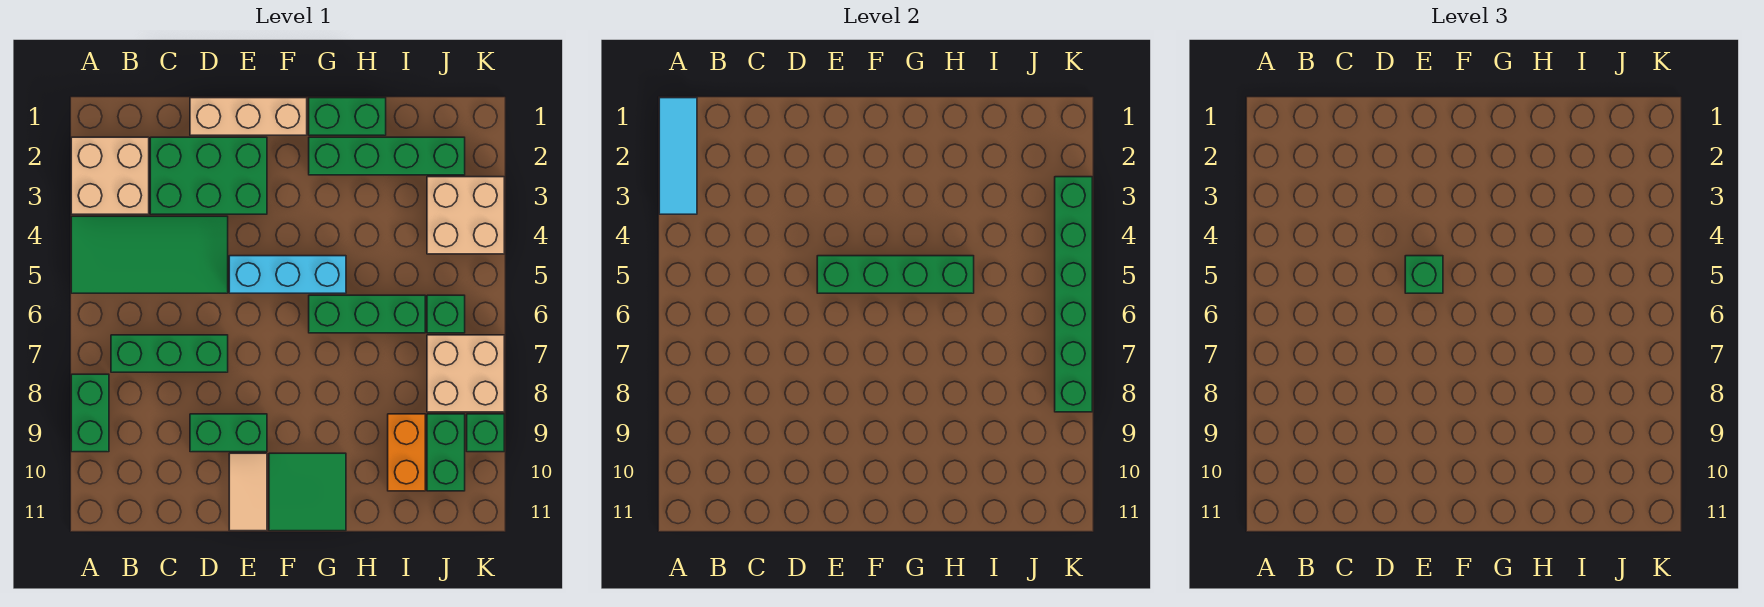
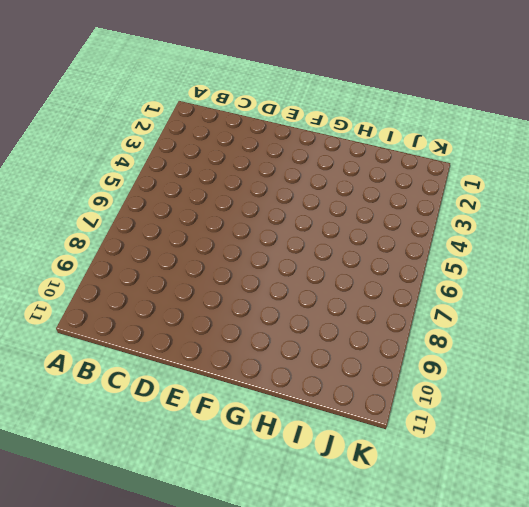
none -> tan brick A2:B3 level 1
none -> green tile A4:D5 level 1
none -> green brick A8:A9 level 1

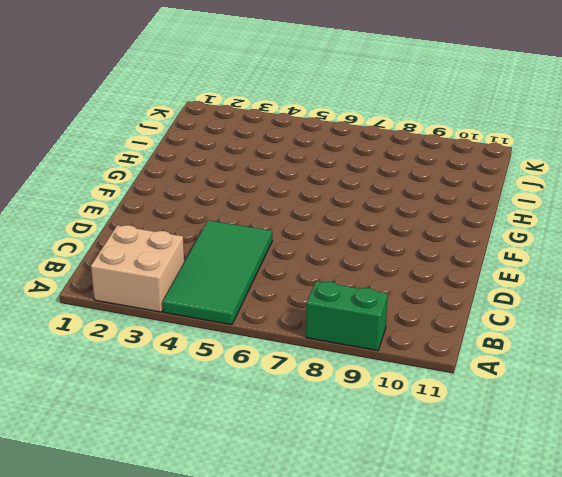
none -> green brick B7:D7 level 1
none -> green brick C2:E3 level 1
none -> tan brick D1:F1 level 1

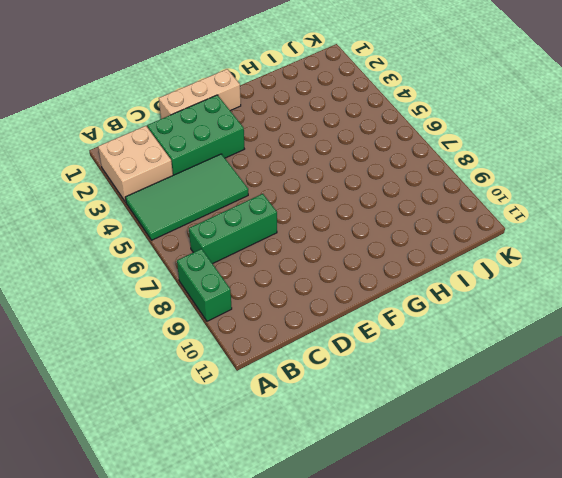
none -> green brick D9:E9 level 1
none -> cyan brick E5:G5 level 1
none -> tan tile E10:E11 level 1

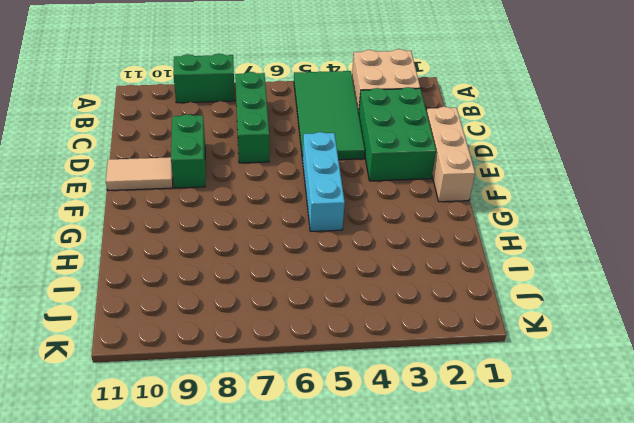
none -> green tile F10:G11 level 1
none -> green brick G1:H1 level 1
none -> green brick G2:J2 level 1

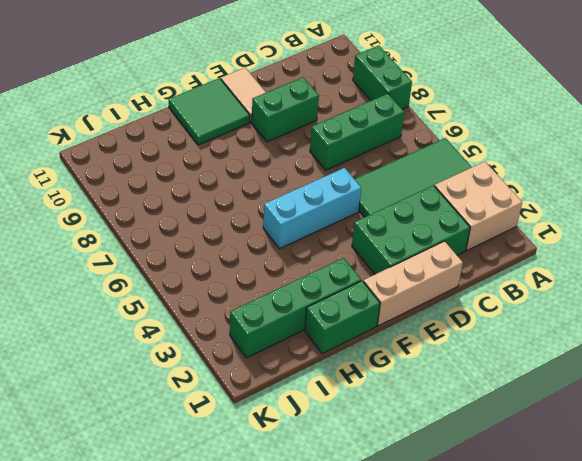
none -> green brick G6:I6 level 1
none -> orange brick I9:I10 level 1
none -> tan brick J3:K4 level 1

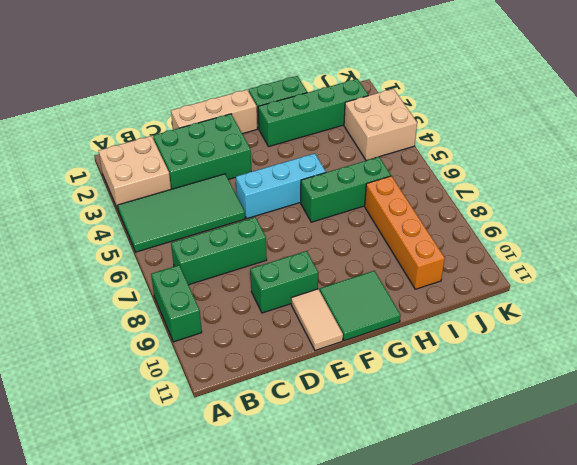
orange brick I7:I10 level 1 -> orange brick I9:I10 level 1
none -> green brick J6 level 1
none -> tan brick J7:K8 level 1
none -> green brick J9:J10 level 1

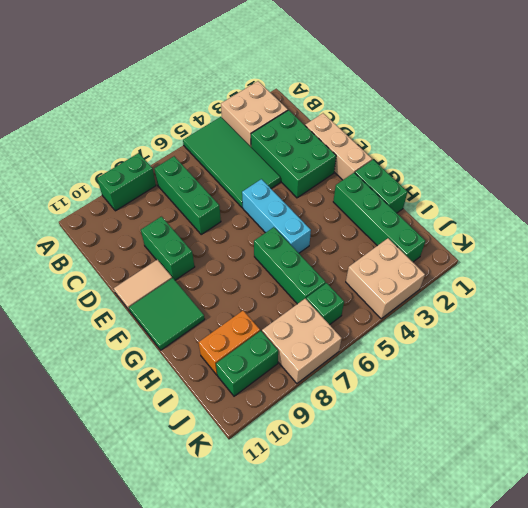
none -> green brick K9 level 1
none -> cyan tile A1:A3 level 2
none -> green brick E5:H5 level 2

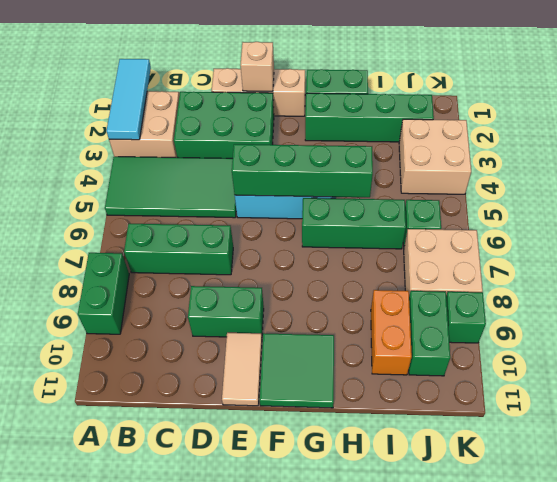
tan brick E1 level 2 -> none
none -> green brick K3:K8 level 2
none -> green brick E5 level 3

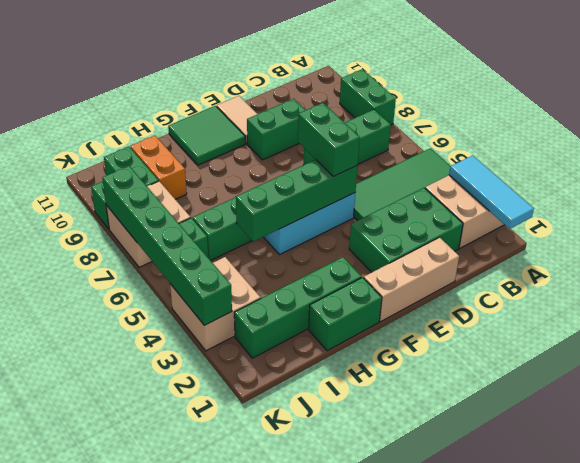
green brick E5:E6 level 3 -> green brick E5 level 3

